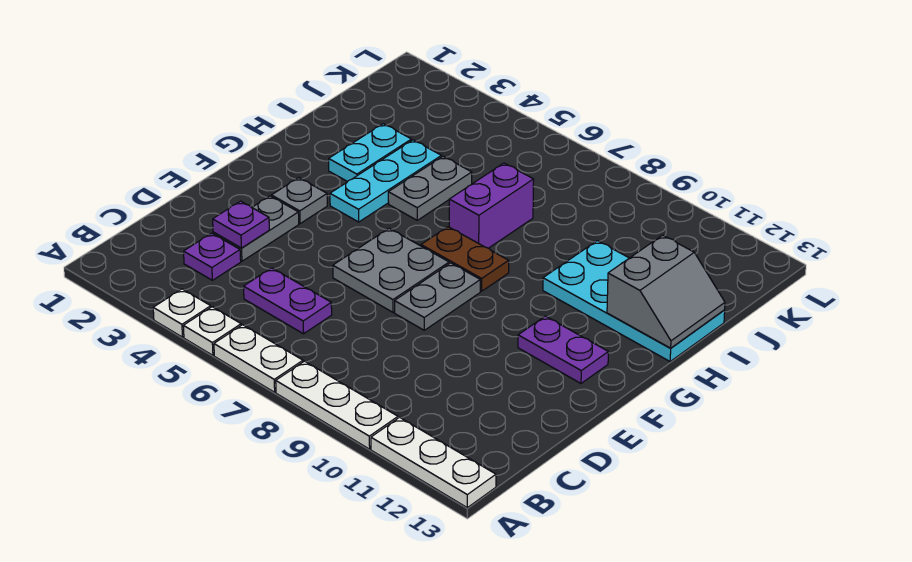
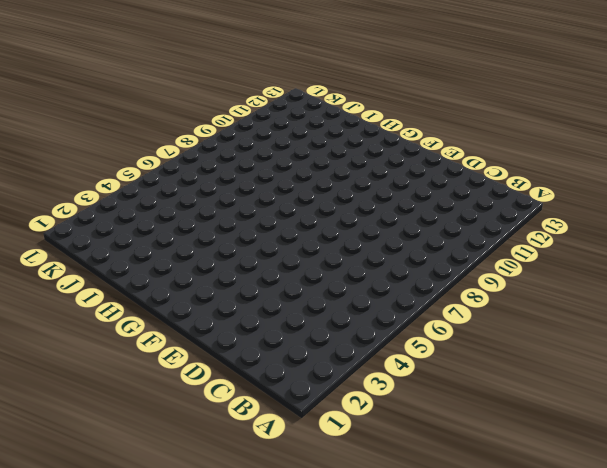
none -> white plate A4 level 1
none -> white plate A5 level 1
none -> white plate A6:A7 level 1

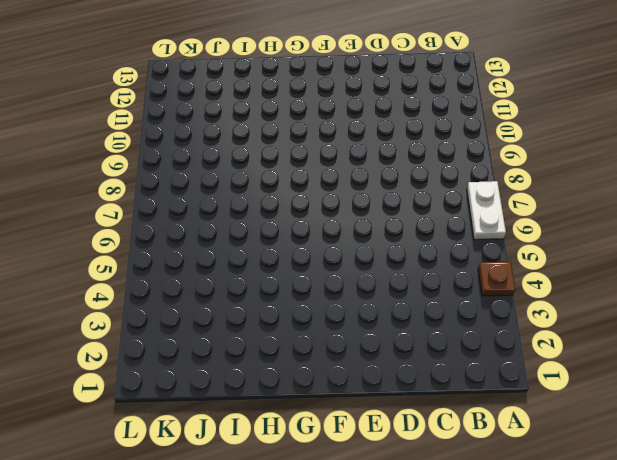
brown plate A4 level 1 -> white plate A4 level 1
none -> white plate A5 level 1
none -> white plate A8:A10 level 1
none -> white plate A11:A13 level 1

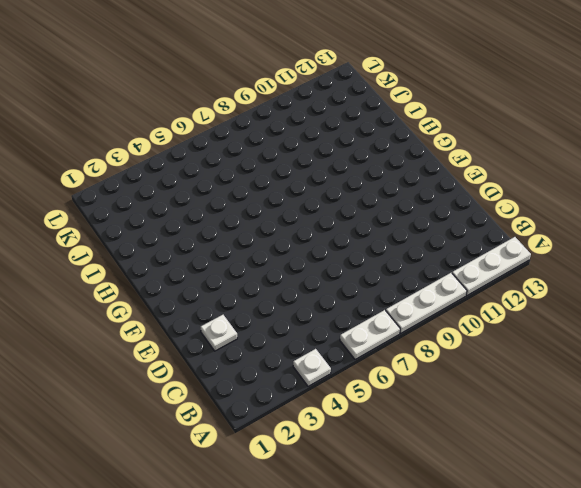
white plate D2 level 1 -> white plate A5 level 1
none -> purple plate C3 level 1
none -> purple plate C5:C6 level 1
none -> grey plate D3:E3 level 1

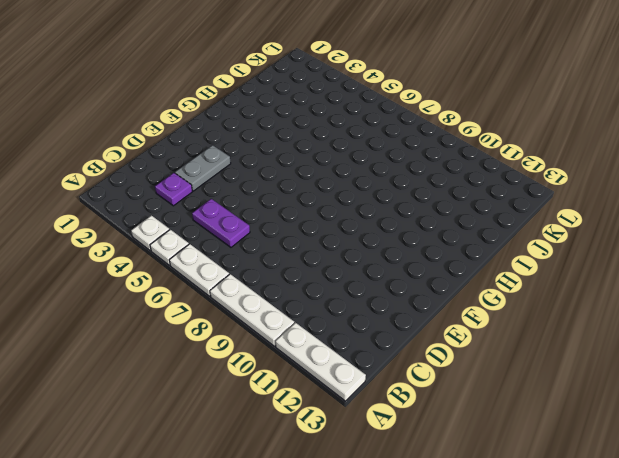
none -> grey plate E6:F7 level 1
none -> grey plate E8:F8 level 1
none -> grey plate F3 level 1

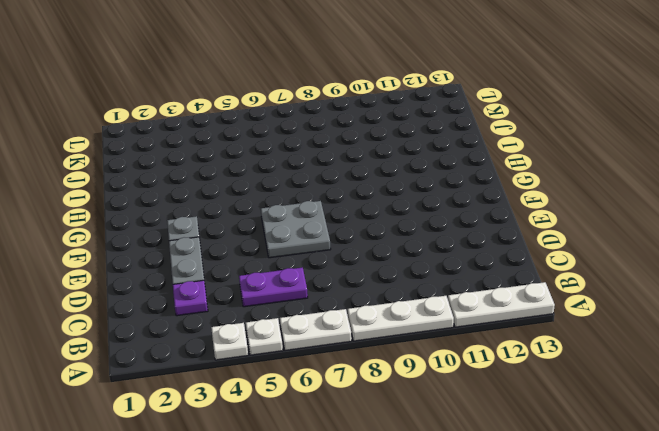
none -> grey plate E8:F8 level 1
none -> purple plate F11:F12 level 1
none -> cyan plate G4:I4 level 1

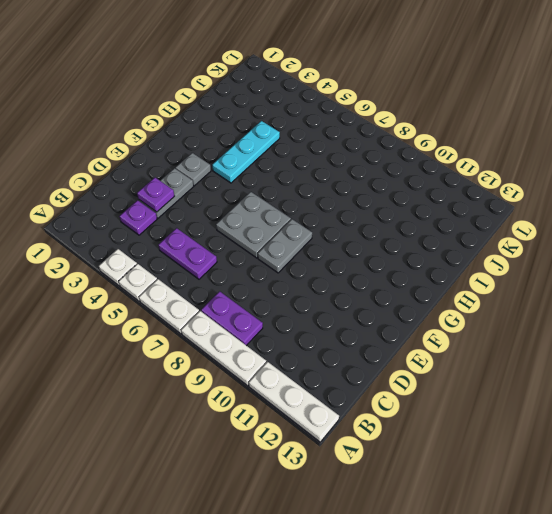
purple plate B8:B9 level 1 -> purple plate F11:F12 level 1
none -> brown plate G7:G8 level 1
none -> cyan plate H3:I3 level 1
none -> grey plate H5:I5 level 1

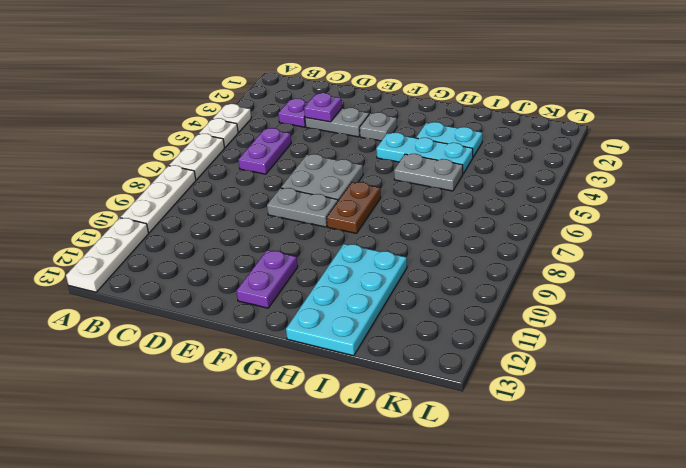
none -> purple brick H7:I7 level 1
none -> grey slope H12:I13 level 2 top 12

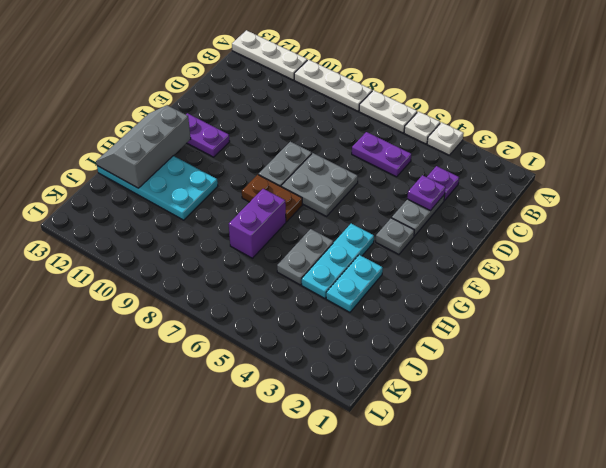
grey slope G12:I13 level 2 top 12 -> grey slope H12:I13 level 2 top 12

